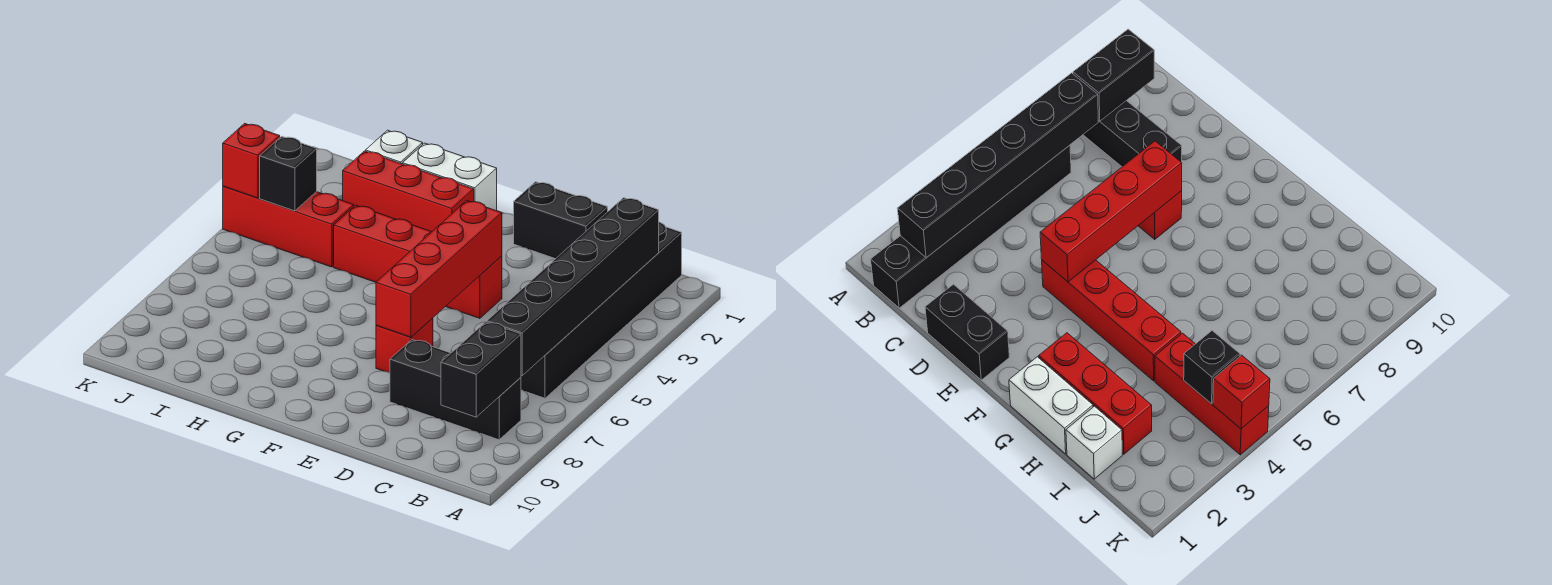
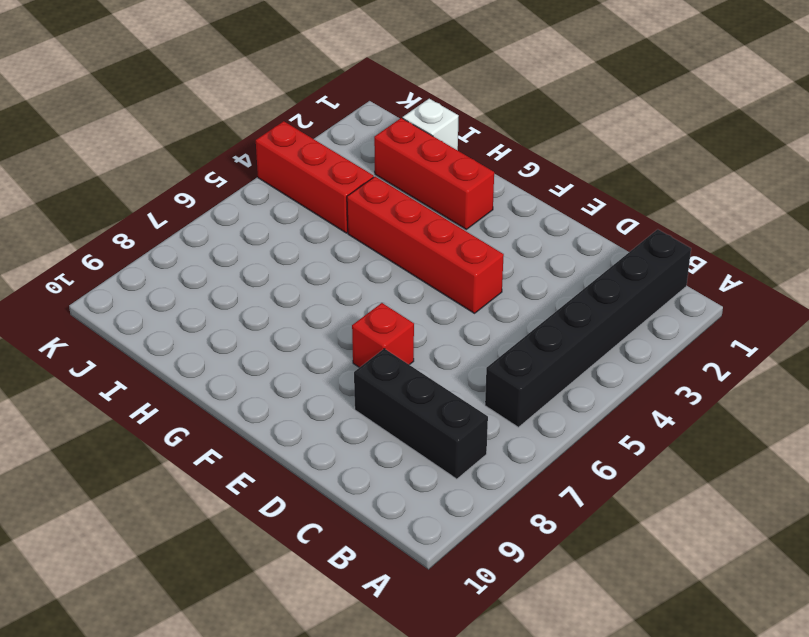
none -> black brick D1:E1 level 1
none -> white brick G1:H1 level 1
none -> black brick B2:B7 level 2

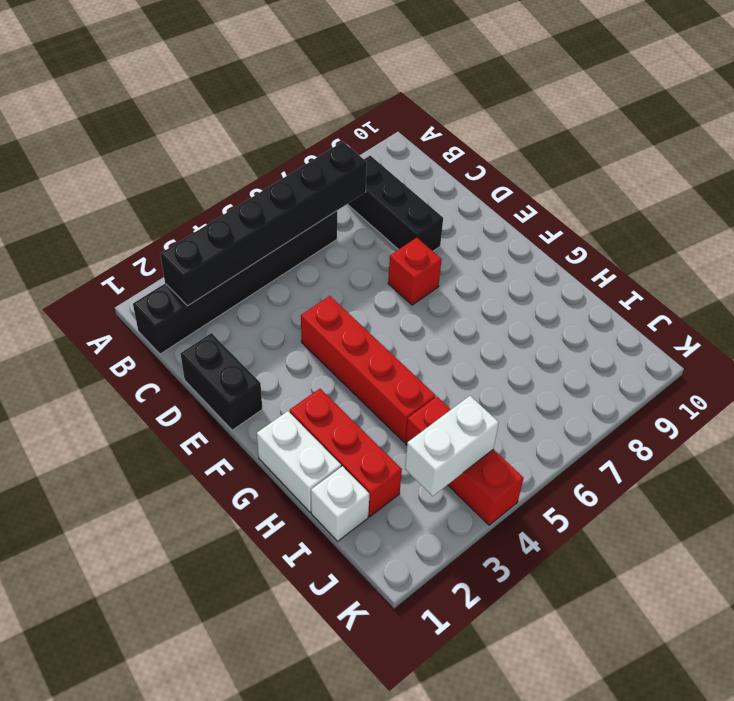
white brick J3:J4 level 2 -> black brick J4 level 2
none -> black brick B8:B9 level 2
none -> red brick E4:E7 level 2
none -> red brick K4 level 2

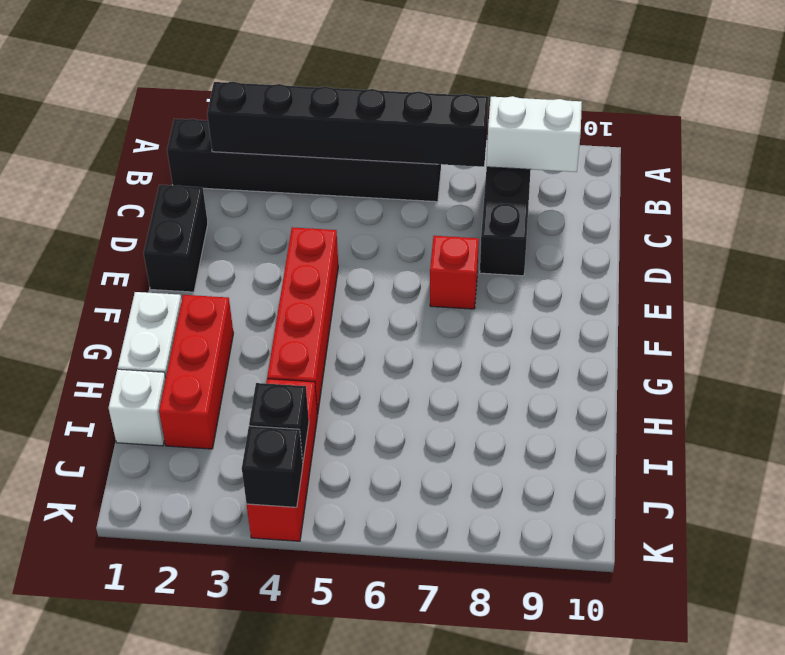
white brick B8:B9 level 2 -> black brick B8:B9 level 2
black brick K4 level 2 -> red brick K4 level 2
none -> red brick E4:E7 level 2

